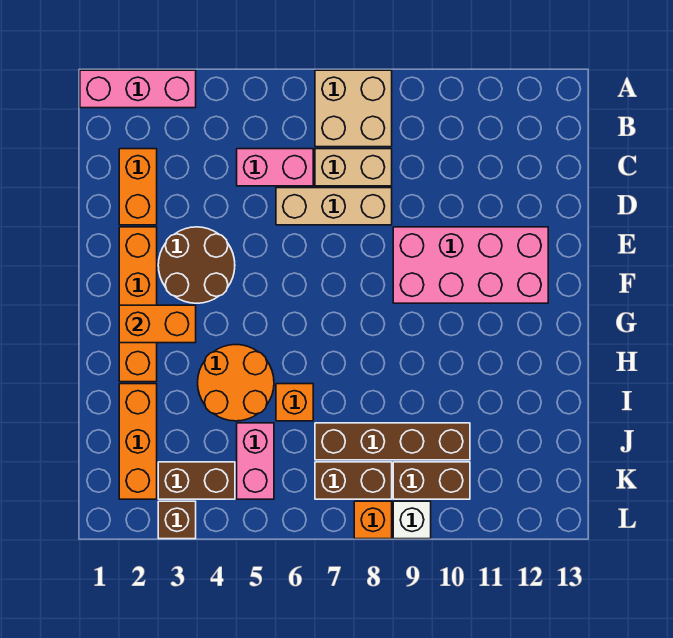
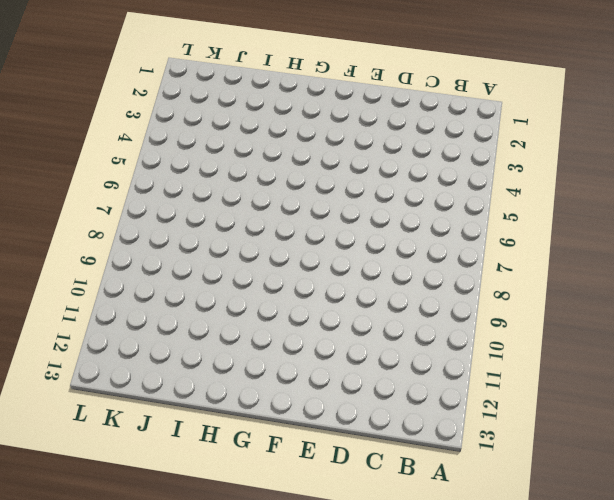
none -> pink brick A1:A3 level 1
none -> tan brick A7:B8 level 1
none -> orange brick C2:D2 level 1

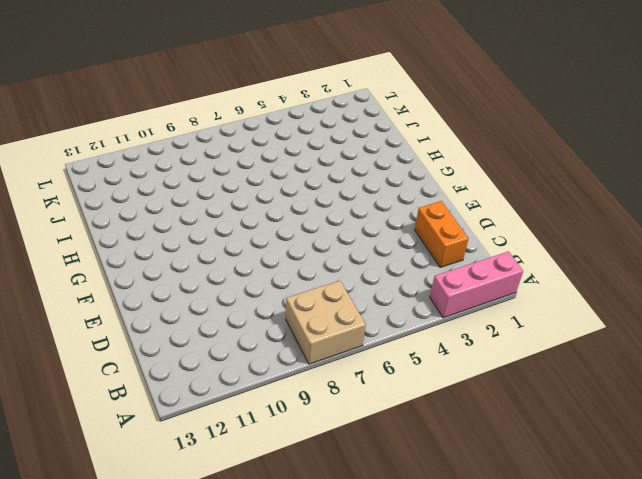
none -> pink brick C5:C6 level 1
none -> tan brick C7:C8 level 1
none -> tan brick D6:D8 level 1

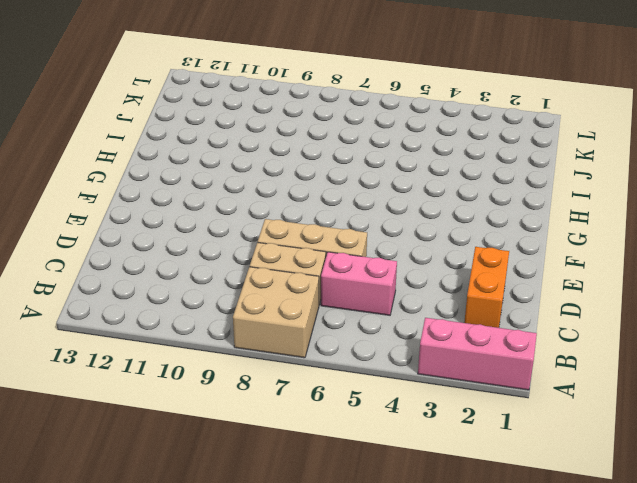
none -> orange brick E2:H2 level 1
none -> brown round brick E3:F4 level 1
none -> pink brick E9:F12 level 1

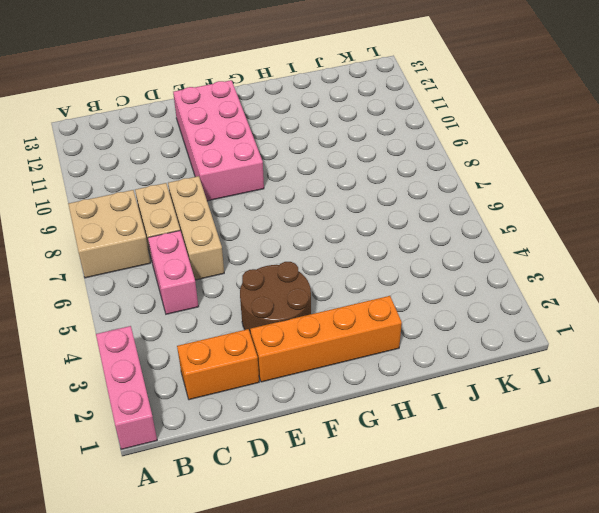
none -> orange round brick H4:I5 level 1
none -> orange brick I2:K2 level 1
none -> orange brick I6 level 1

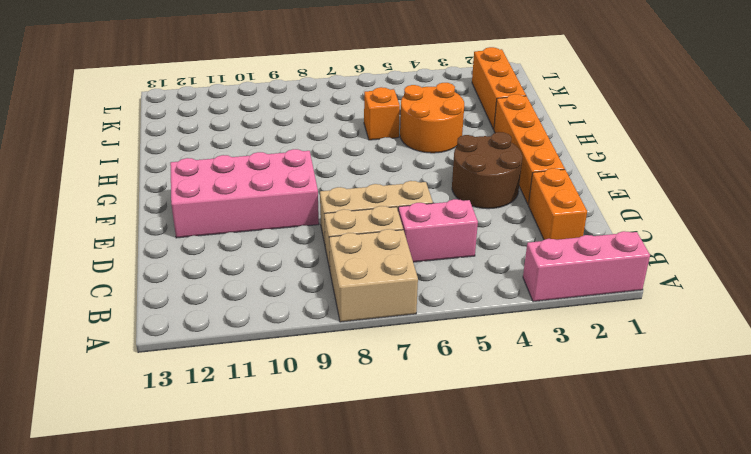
none -> pink brick J5:K5 level 1
none -> brown brick J7:J10 level 1
none -> brown brick K3:K4 level 1

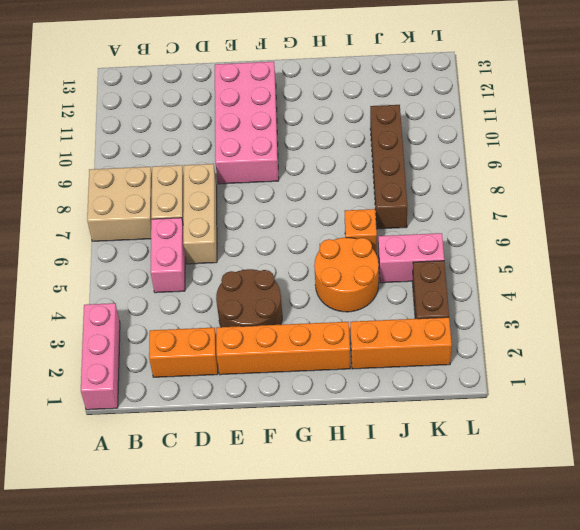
none -> brown brick K7:K8 level 1
none -> brown brick K9:K10 level 1
none -> brown brick L3 level 1

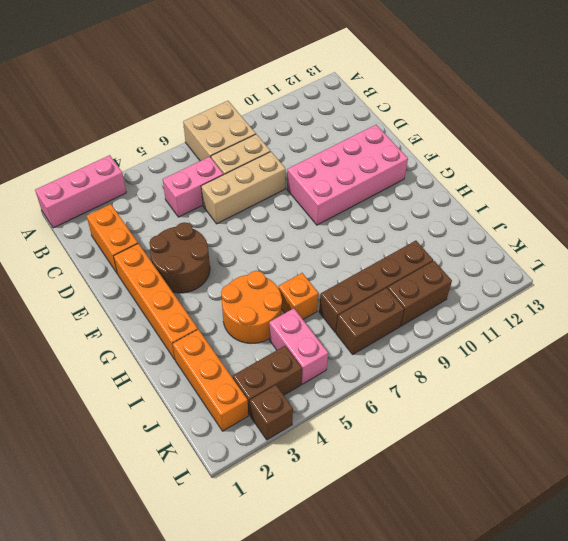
none -> orange brick L8 level 1
none -> white brick L9 level 1
none -> orange brick G2:G3 level 2

